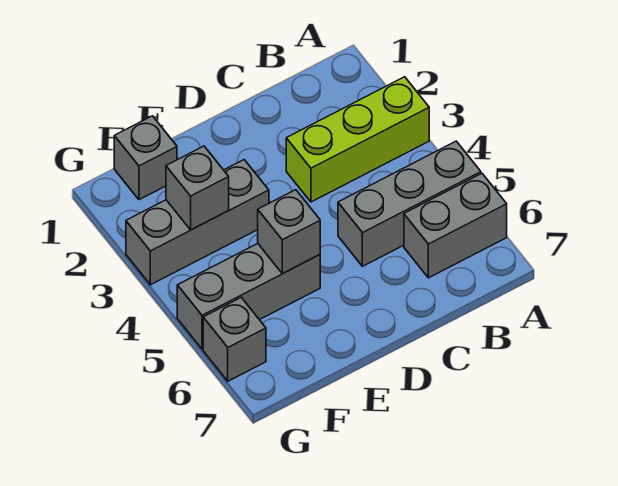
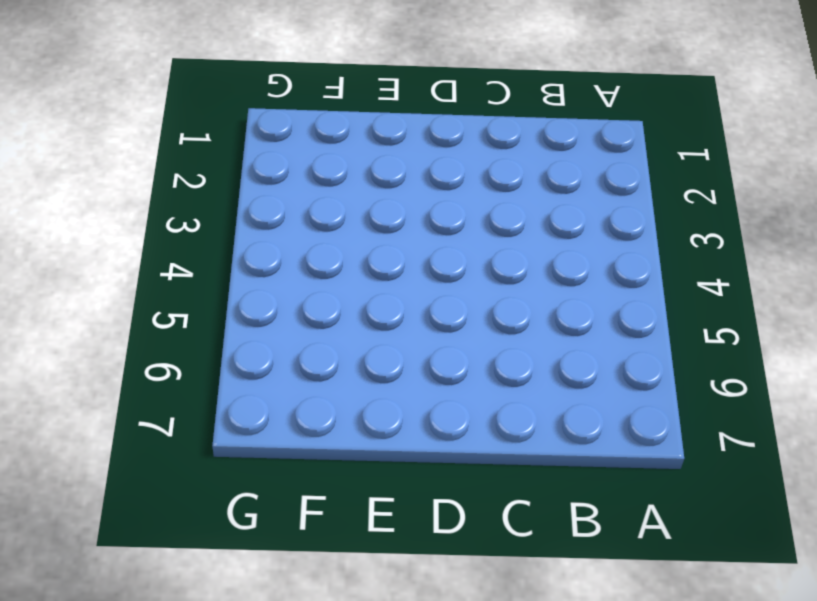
none -> lime brick A3:C3 level 1
none -> grey brick A5:C5 level 1

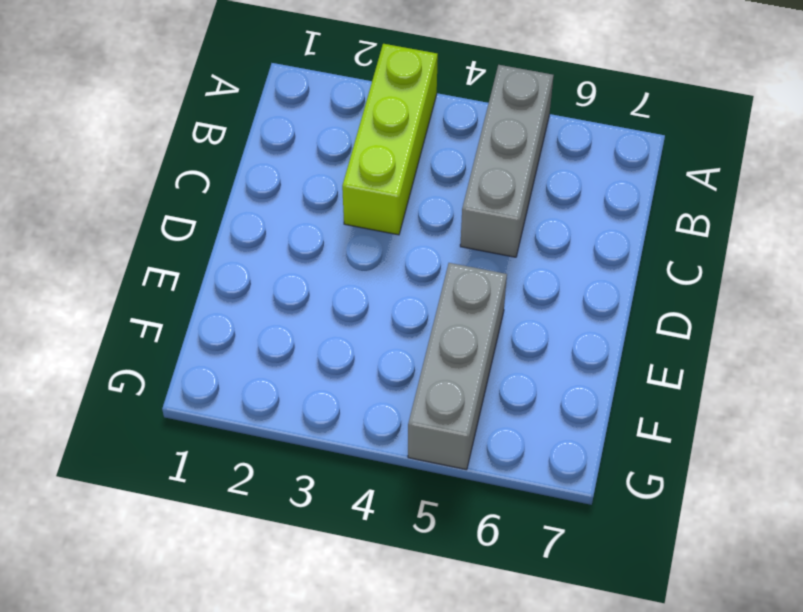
none -> grey brick A6:B6 level 1
none -> grey brick E3:G3 level 1

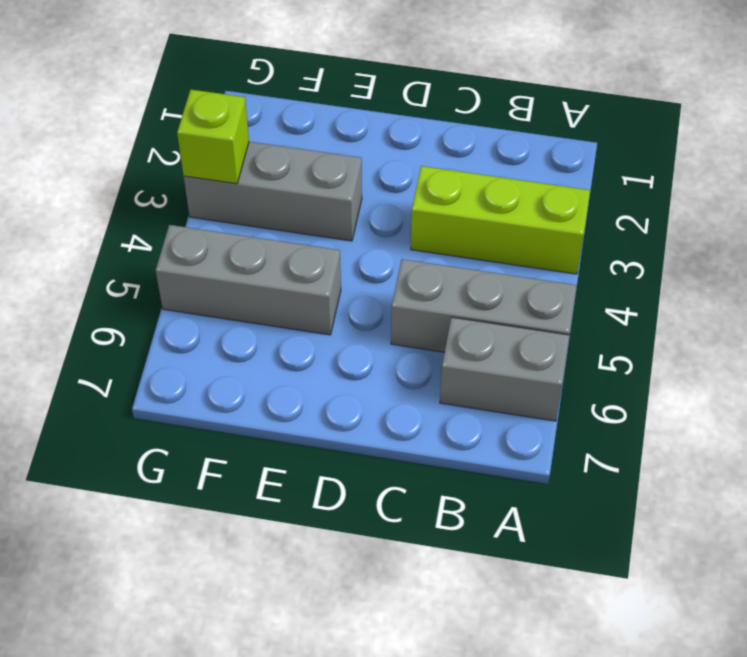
lime brick G3 level 2 -> none
none -> grey brick F1 level 1
none -> grey brick G6 level 1

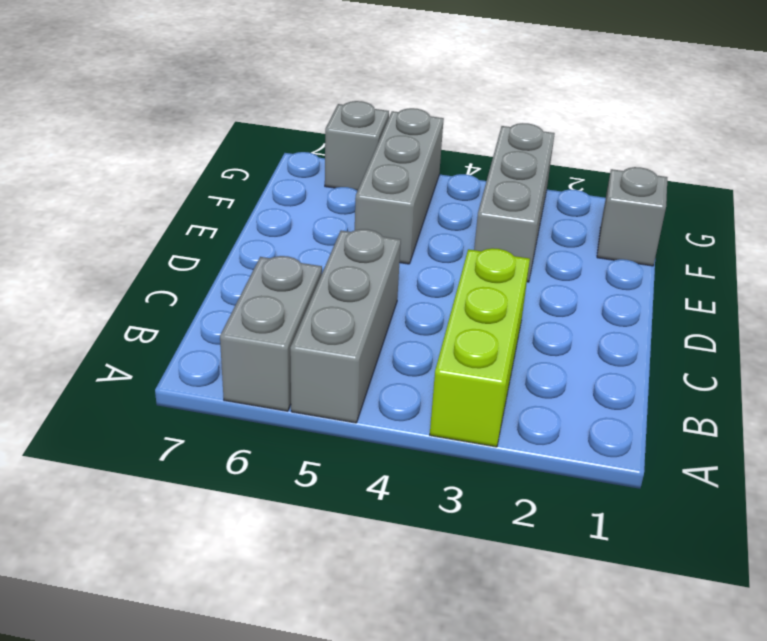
none -> grey brick E5 level 2
none -> grey brick F3 level 2

